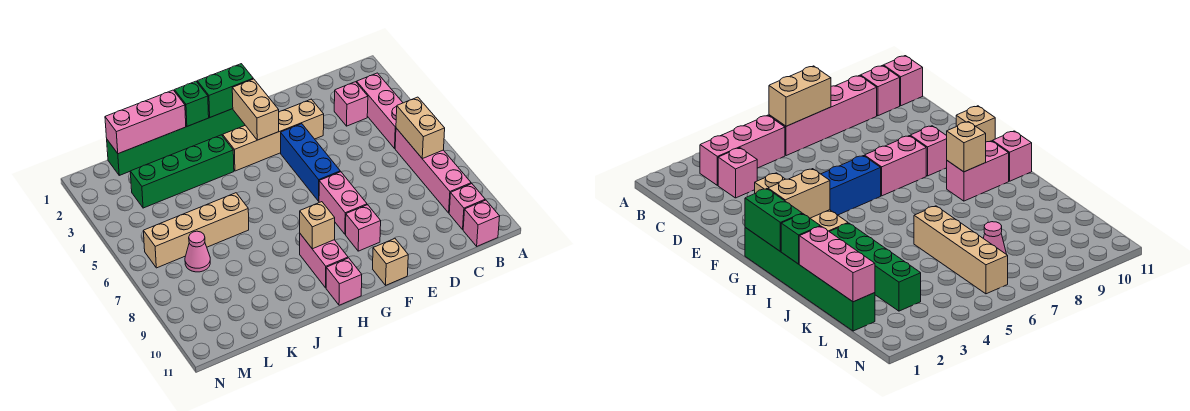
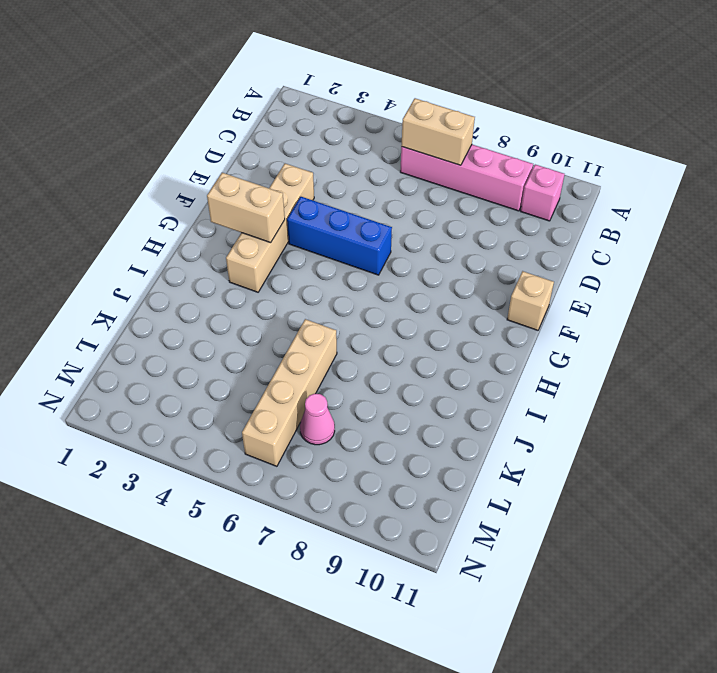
none -> pink brick B3:B5 level 1
none -> pink brick B11 level 1
none -> pink brick C3 level 1

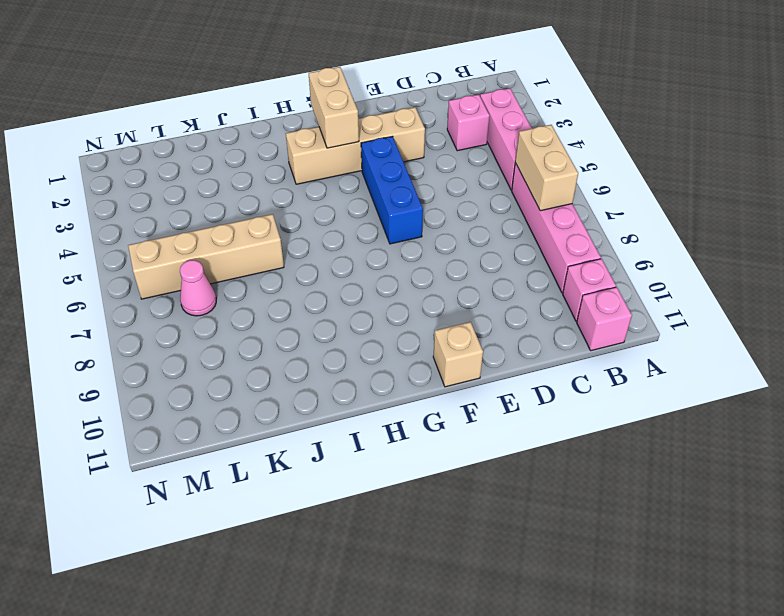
none -> pink brick F7:F8 level 1
none -> pink brick F9 level 1
none -> green brick G1:L1 level 1

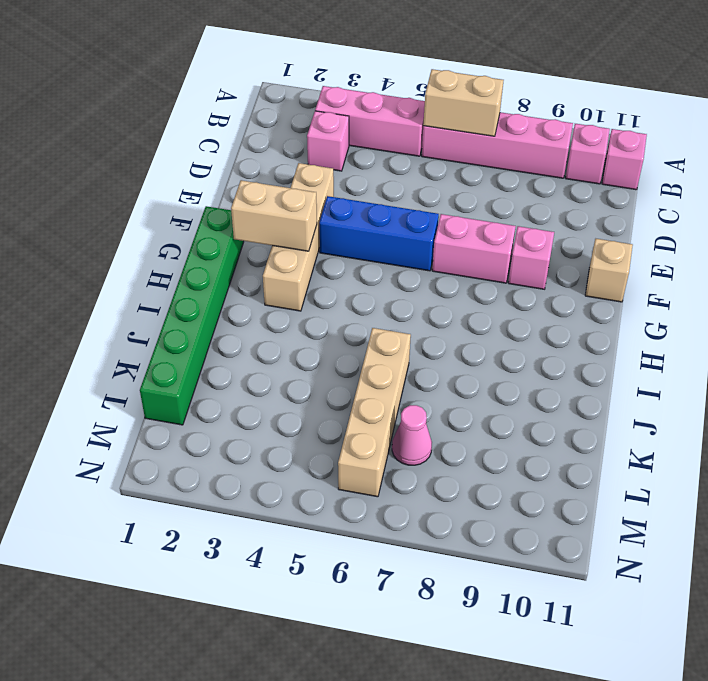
none -> pink brick H9:H10 level 1
none -> pink brick H11 level 1
none -> green brick I3:L3 level 1

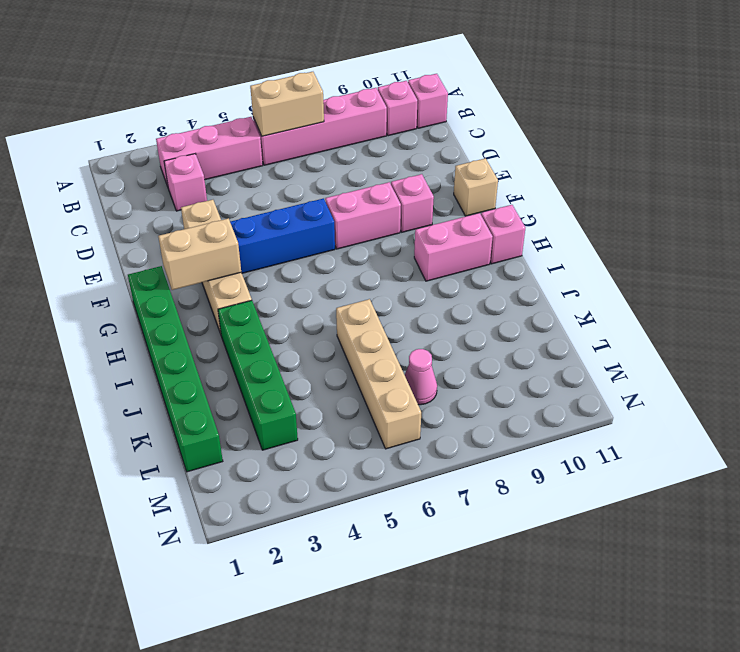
none -> green brick G1:H1 level 2
none -> tan brick H9 level 2
none -> green brick I1 level 2

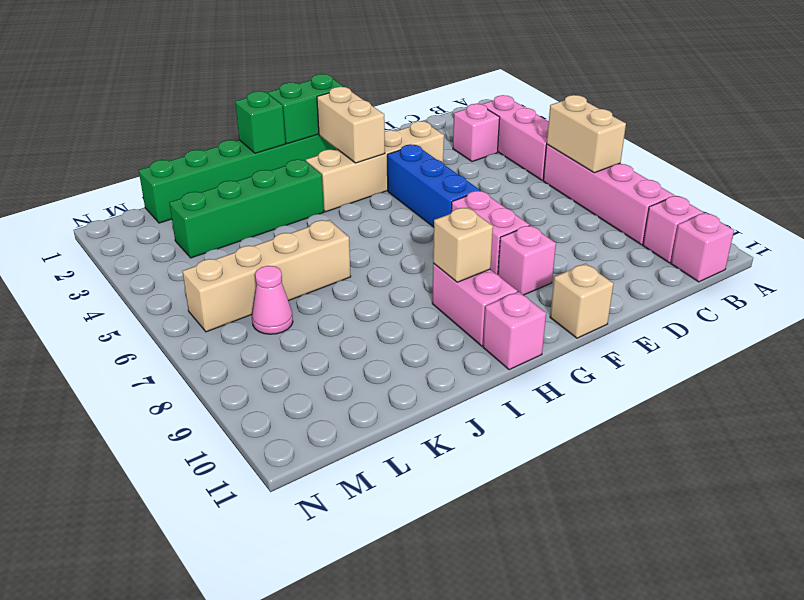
none -> pink brick J1:L1 level 2

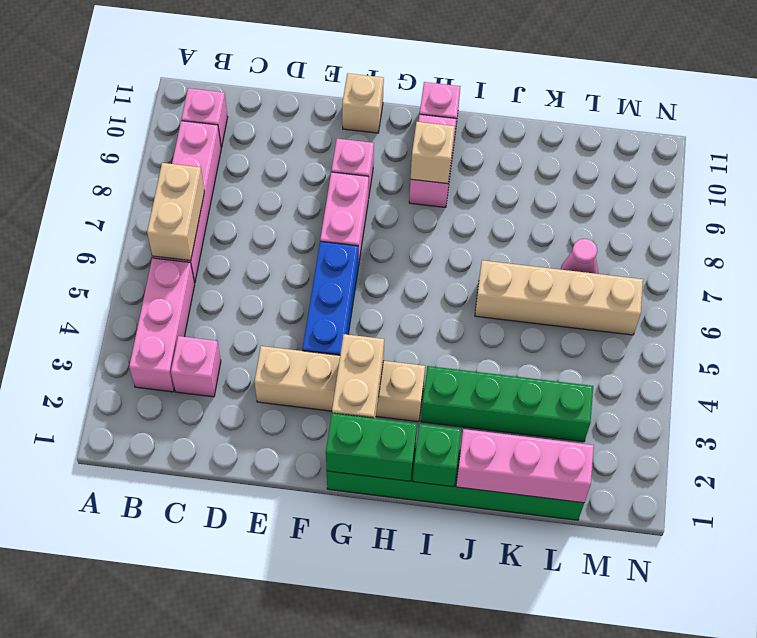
none -> pink brick B11 level 1

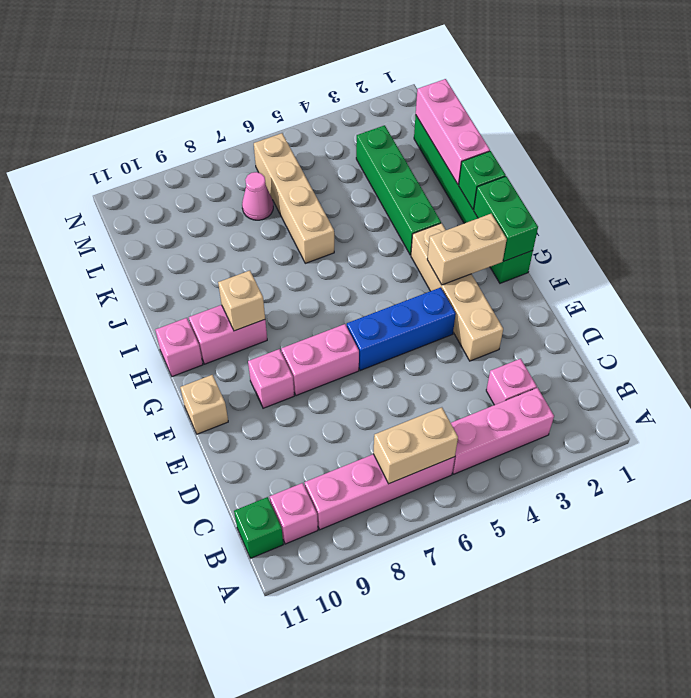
green brick B11 level 1 -> pink brick B11 level 1

